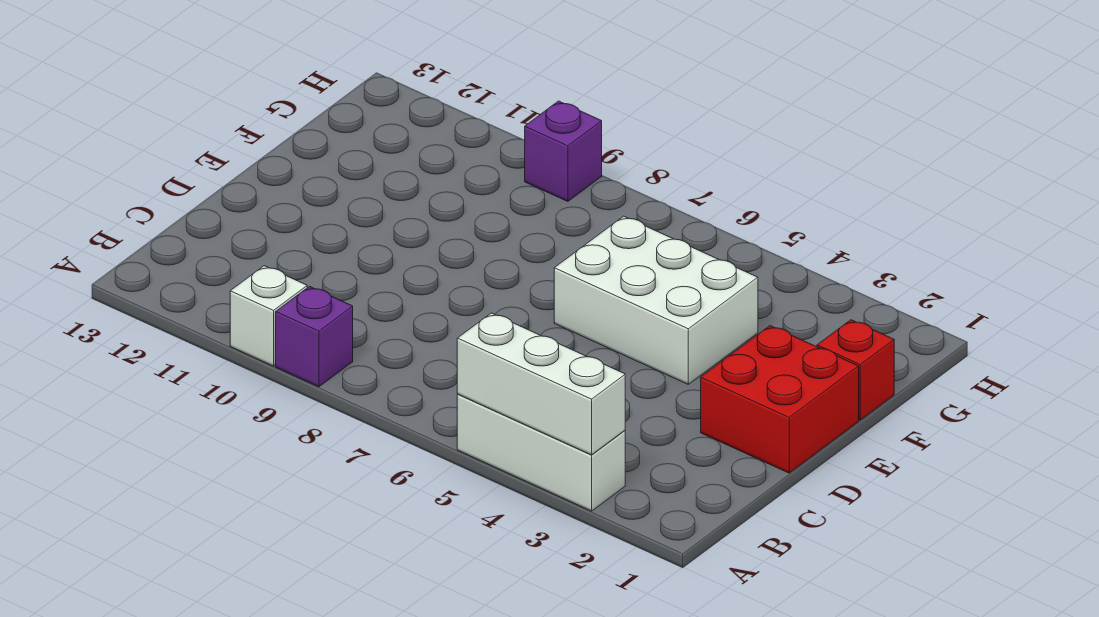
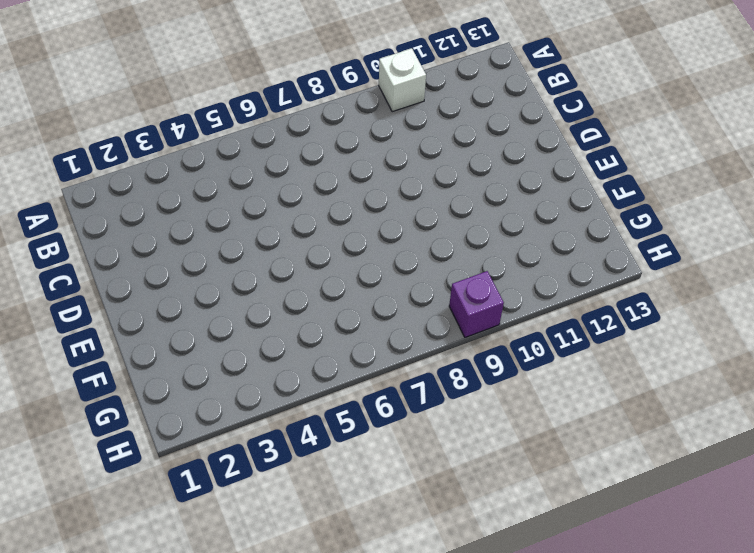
none -> white brick A3:A5 level 1
none -> purple brick A9 level 1

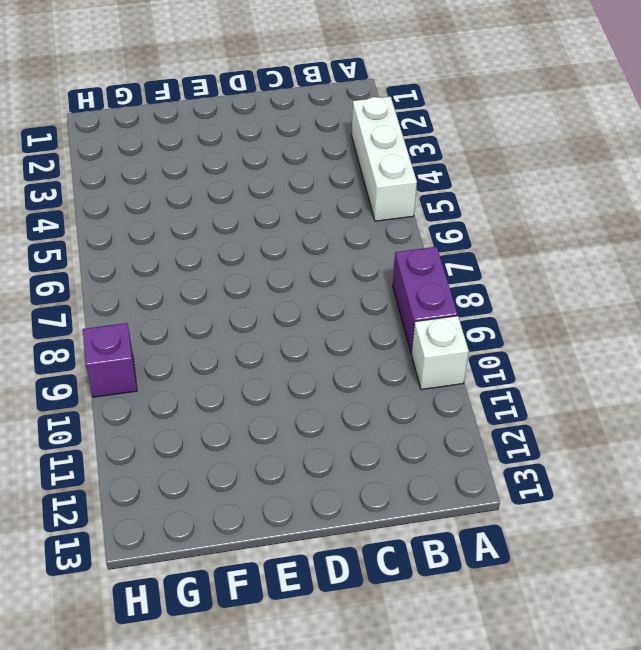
purple brick A8:A9 level 1 -> purple brick A9 level 1
none -> red brick D1:E2 level 1
none -> white brick E4:F6 level 1

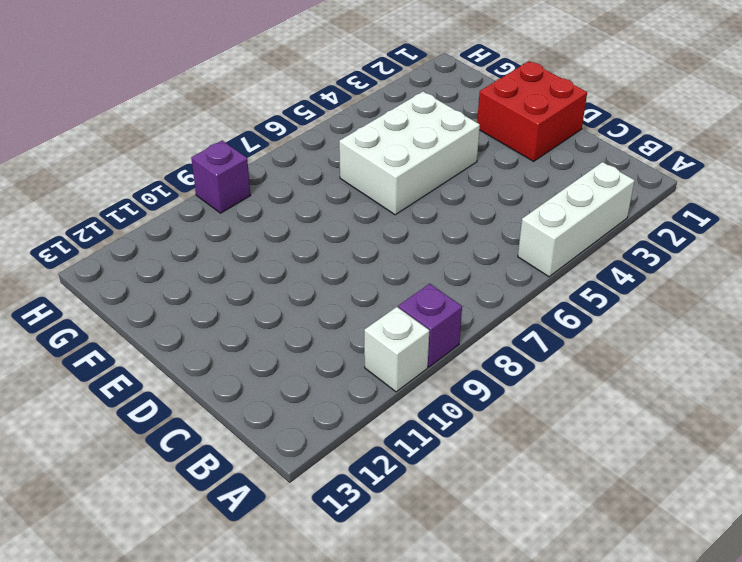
none -> red brick F1 level 1
none -> white brick A3:A5 level 2

